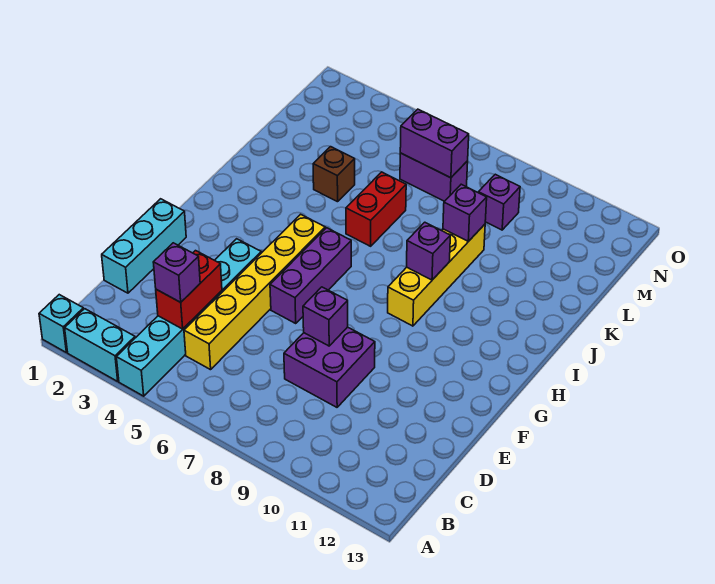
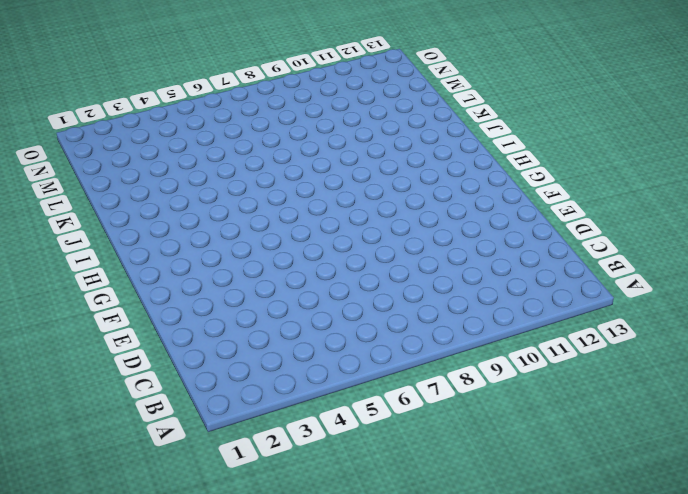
none -> cyan brick A1 level 1
none -> cyan brick A2:A3 level 1
none -> cyan brick A4:F4 level 1

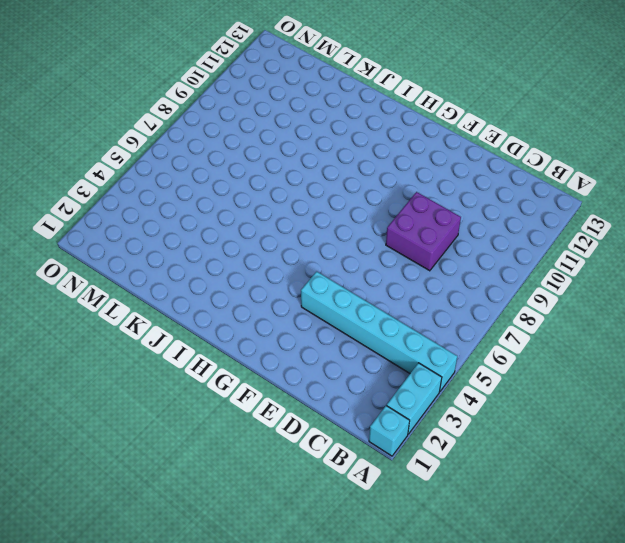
none -> yellow brick C5:H5 level 1
none -> cyan brick D1:F1 level 1
none -> purple brick F6:H6 level 1

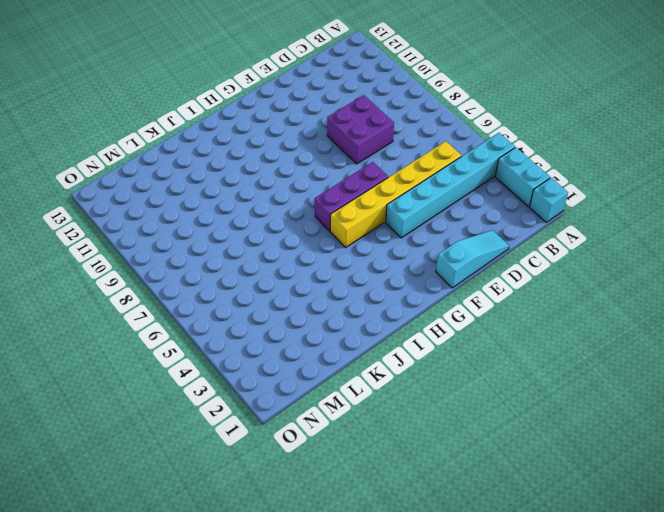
cyan slope D1:F1 level 1 top F -> cyan brick D1:F1 level 1
none -> yellow brick H9:K9 level 1
none -> red brick J6:K6 level 1
none -> brown brick K4 level 1

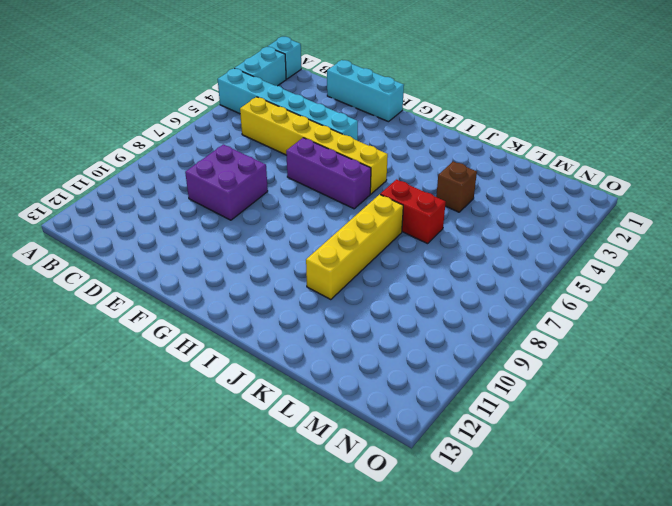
yellow brick J7:J10 level 1 -> yellow brick H9:K9 level 1
none -> purple brick M6:M7 level 1
none -> purple brick M9 level 1
none -> red brick C4:D4 level 2

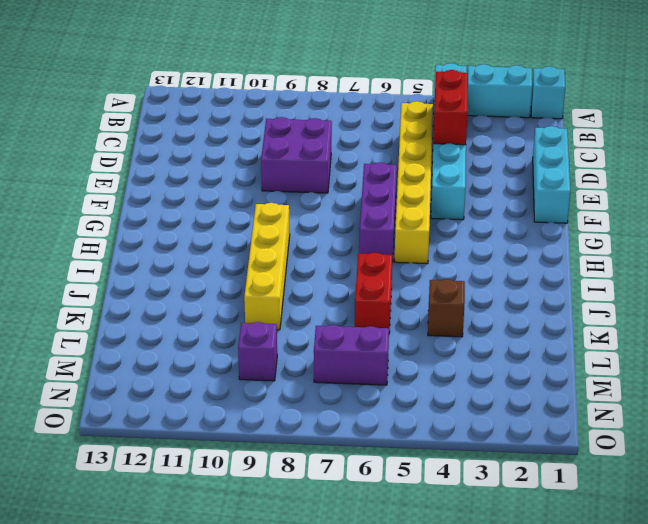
none -> purple brick E8 level 2
none -> purple brick I9 level 2
none -> purple brick K9 level 2

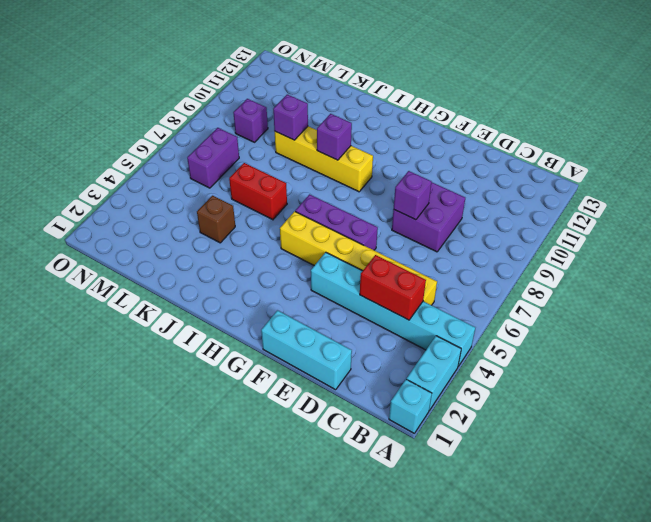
none -> purple brick M6:M7 level 2
none -> purple brick C4 level 3

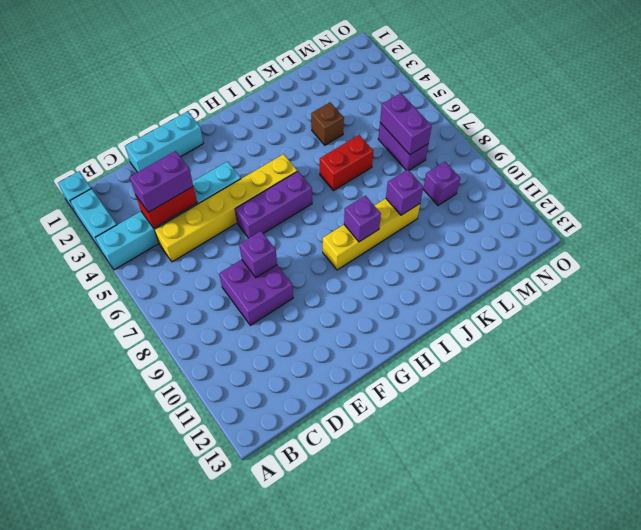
purple brick C4:D4 level 3 -> purple brick C4 level 3

